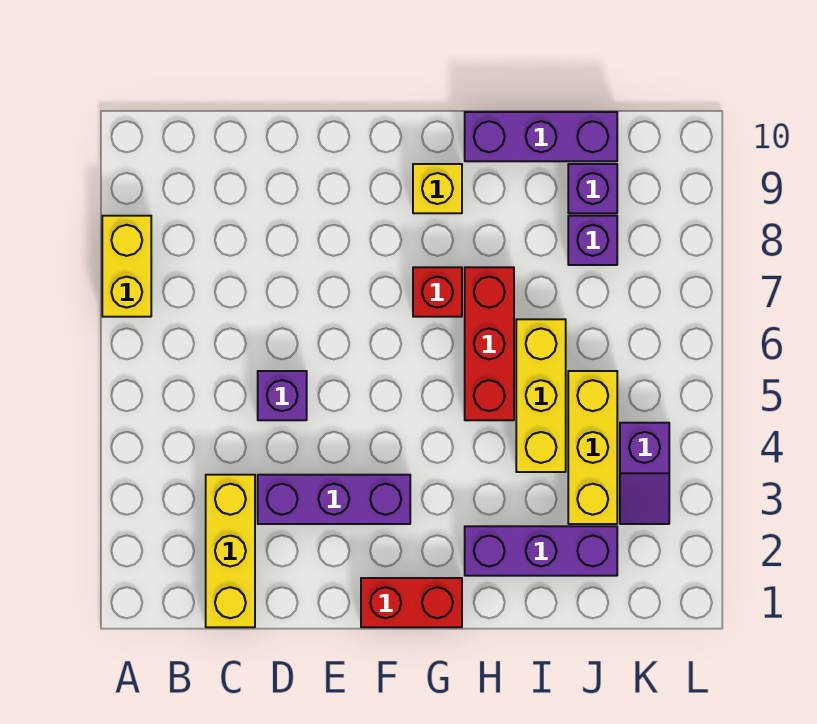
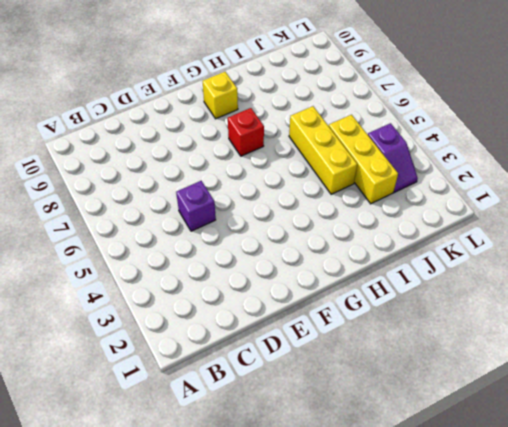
none -> yellow brick A7:A8 level 1
none -> yellow brick C1:C3 level 1
none -> purple brick D3:F3 level 1

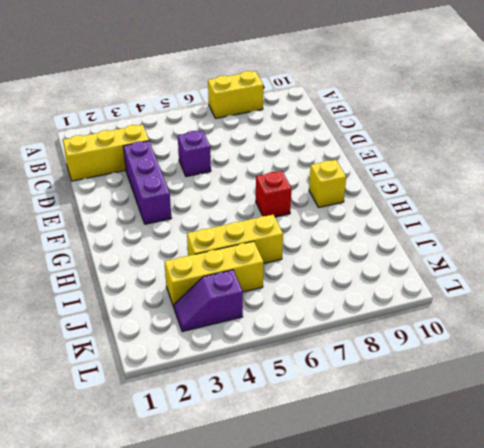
none -> red brick F1:G1 level 1
none -> purple brick H2:J2 level 1
none -> red brick H5:H7 level 1

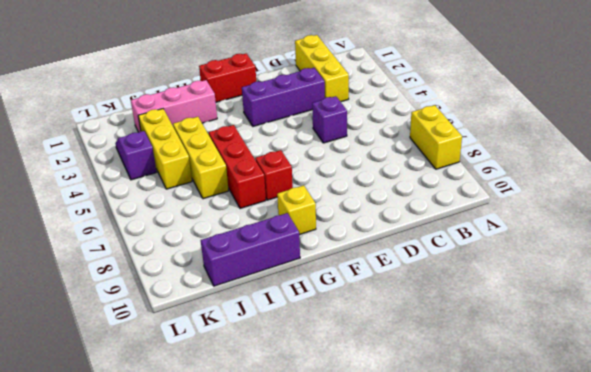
pink brick H2:J2 level 1 -> purple brick H2:J2 level 1
none -> purple brick J8 level 1
none -> purple brick J9 level 1

